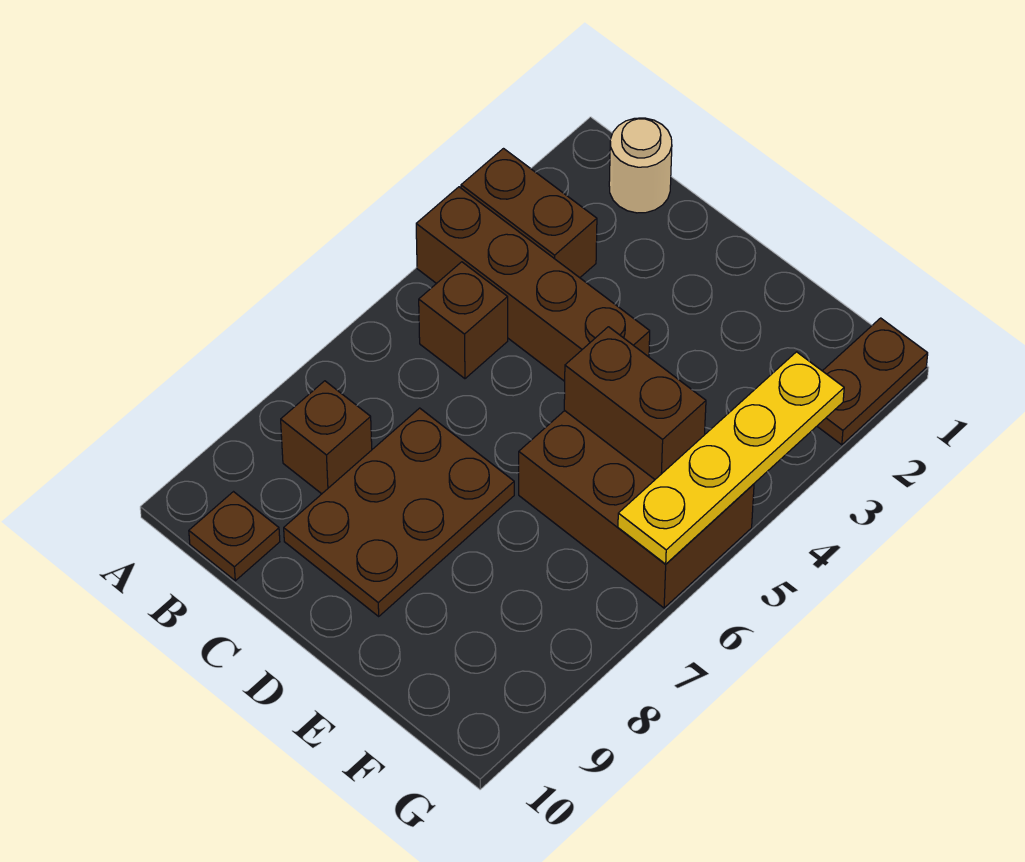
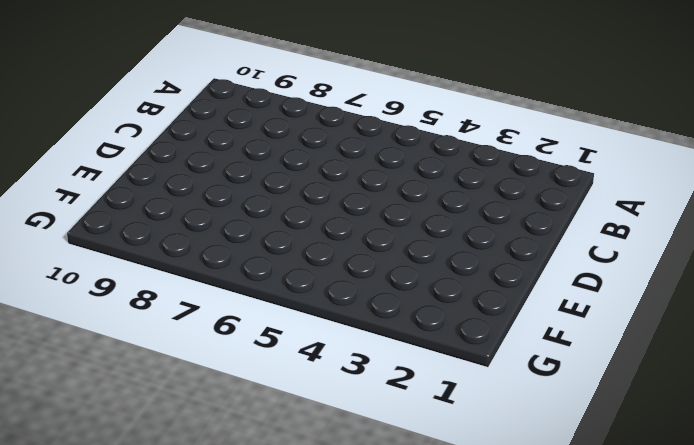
none -> brown brick A3:B3 level 1
none -> brown brick A4:D4 level 1

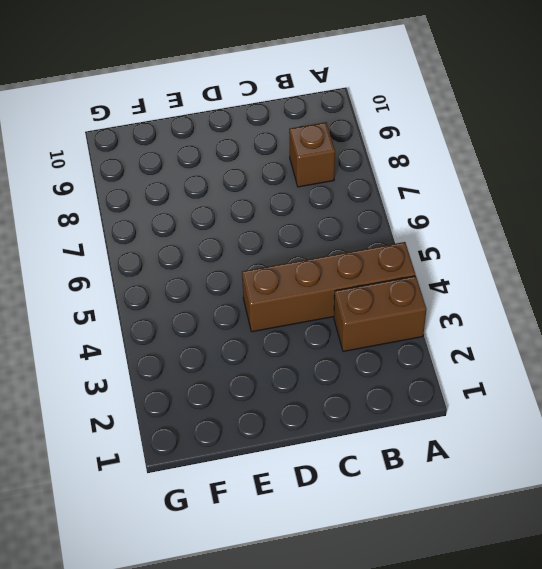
none -> tan round brick B1 level 1
none -> brown brick B5 level 1

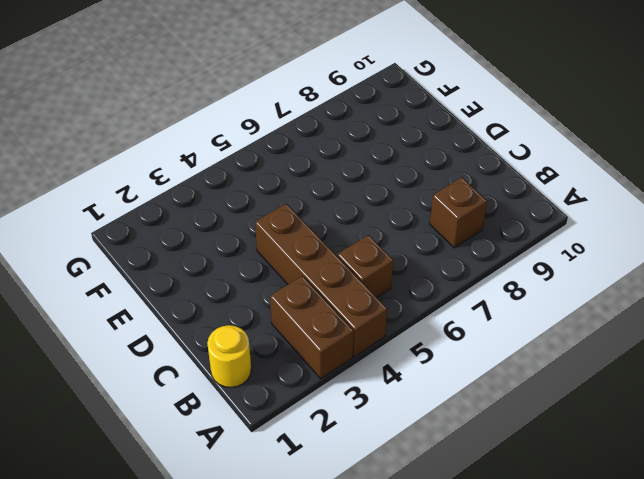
yellow round brick B1 level 1 -> tan round brick B1 level 1
none -> brown plate B10 level 1
none -> brown plate C7:D9 level 1

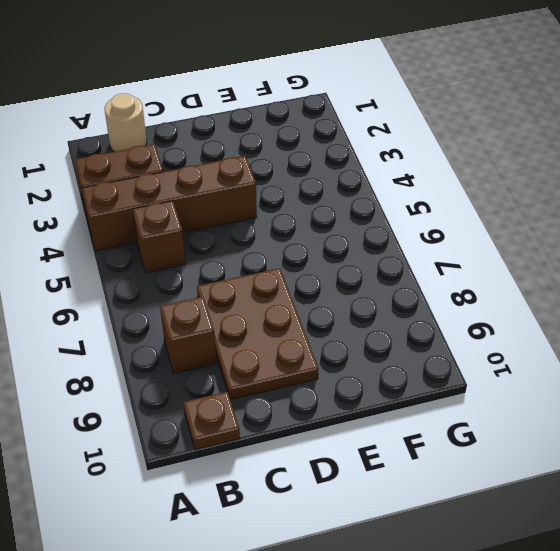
none -> brown brick E5:G6 level 1
none -> brown plate G1:G2 level 1

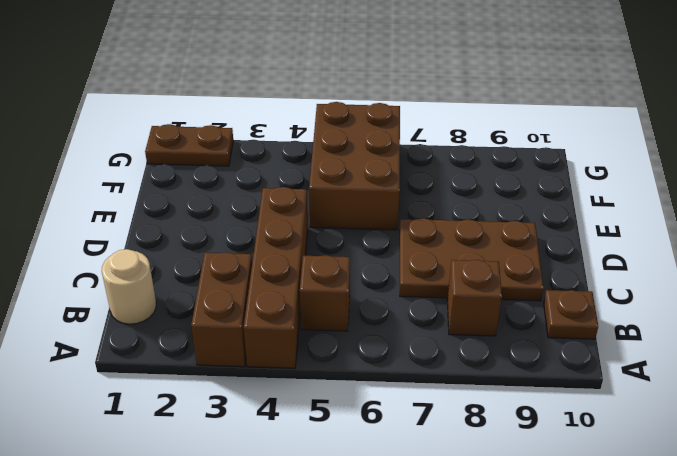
none -> brown brick E5:F5 level 2
none -> yellow plate G3:G6 level 2

